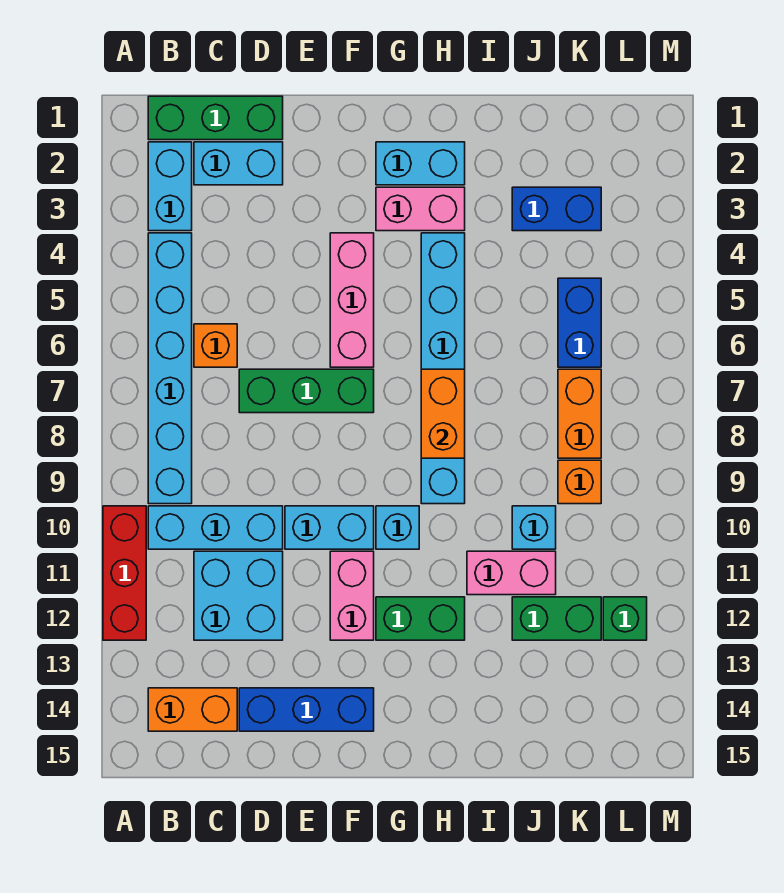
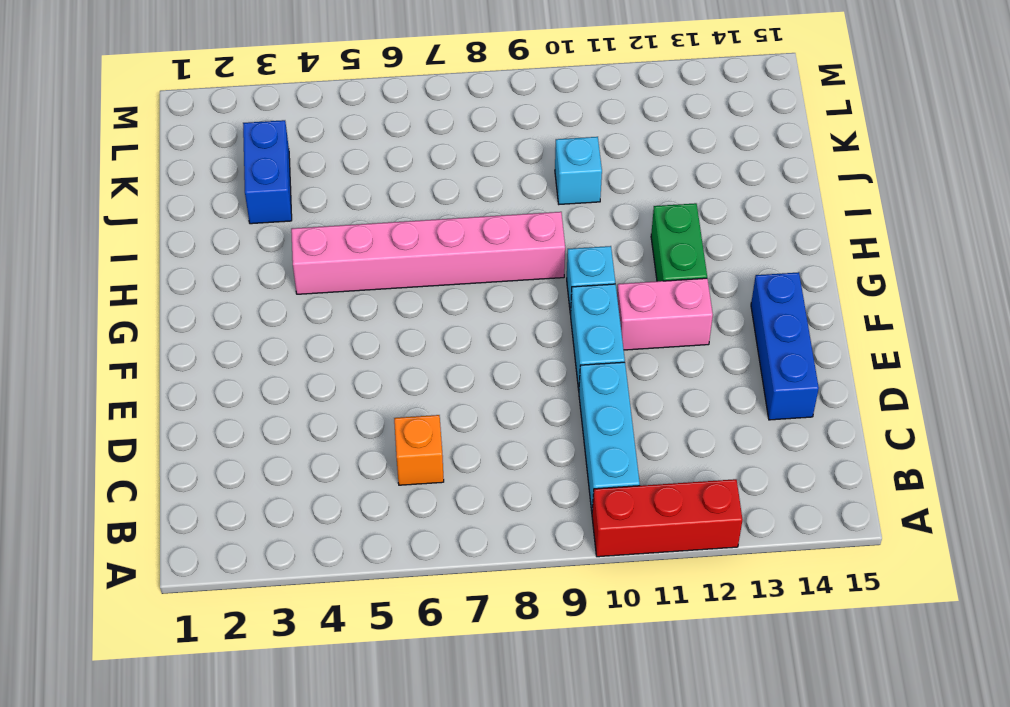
pink brick H4:H9 level 1 -> cyan brick H4:H9 level 1
none -> green brick B1:D1 level 1
none -> cyan brick B2:B3 level 1
none -> cyan brick B4:B9 level 1

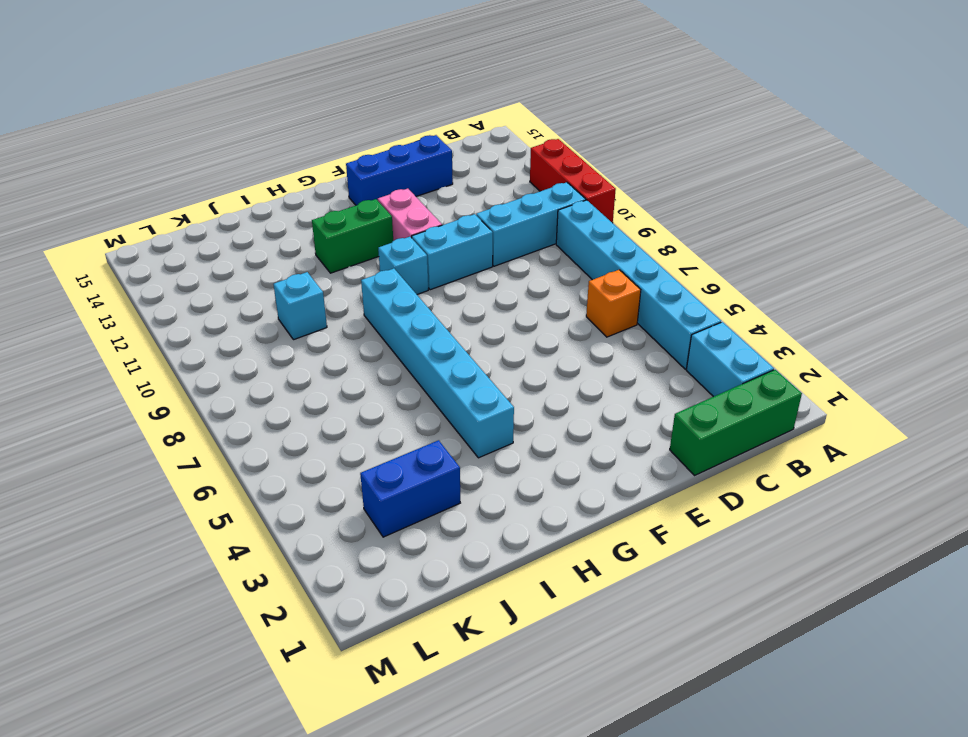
none -> orange brick B14:C14 level 1
none -> cyan brick C2:D2 level 1
none -> cyan brick C11:D12 level 1

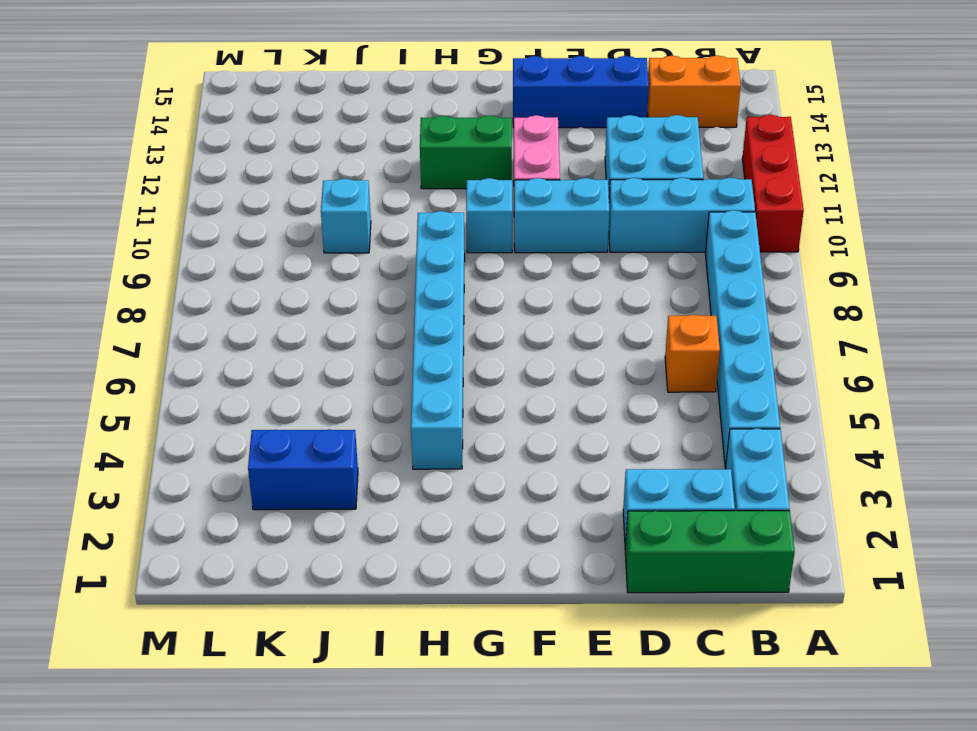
none -> green brick D7:F7 level 1
none -> pink brick F4:F6 level 1
none -> cyan brick G2:H2 level 1

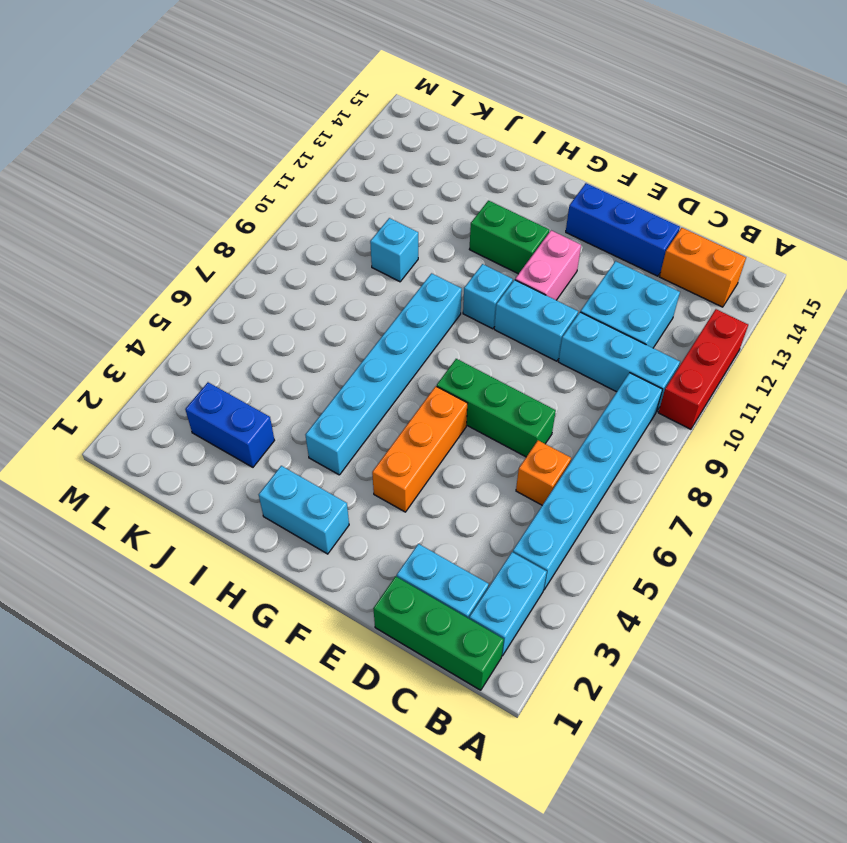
orange brick F4:F6 level 1 -> pink brick F4:F6 level 1
none -> pink brick G3:H3 level 1
none -> pink brick I11:J11 level 1
none -> green brick J12:K12 level 1

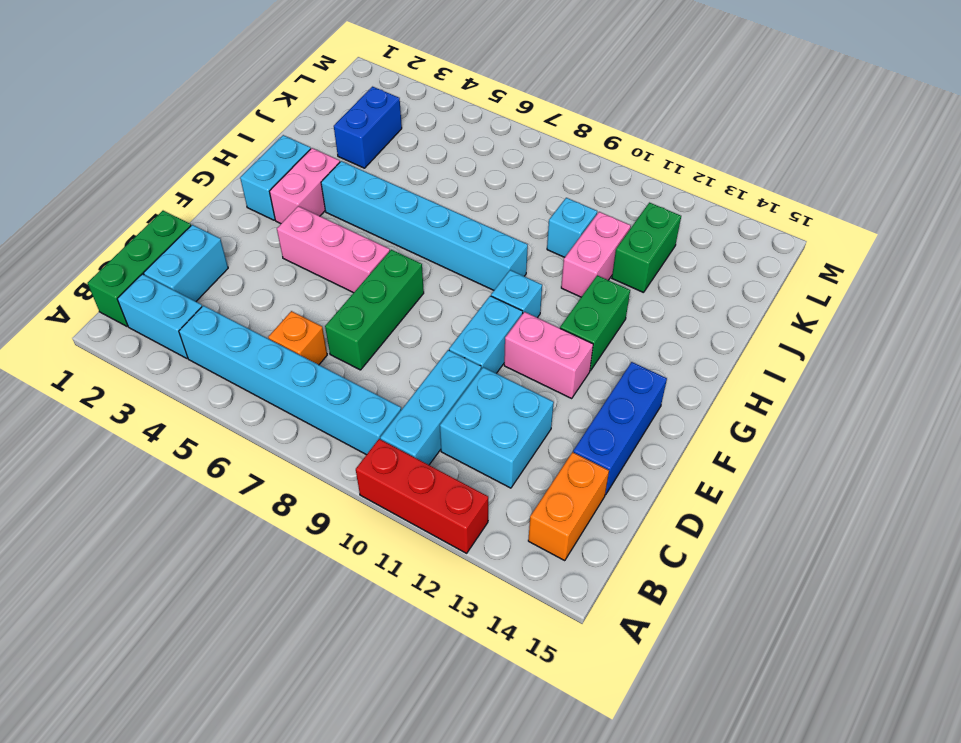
none -> blue brick K5:K6 level 1
none -> orange brick K7:K8 level 1
none -> orange brick K9 level 1

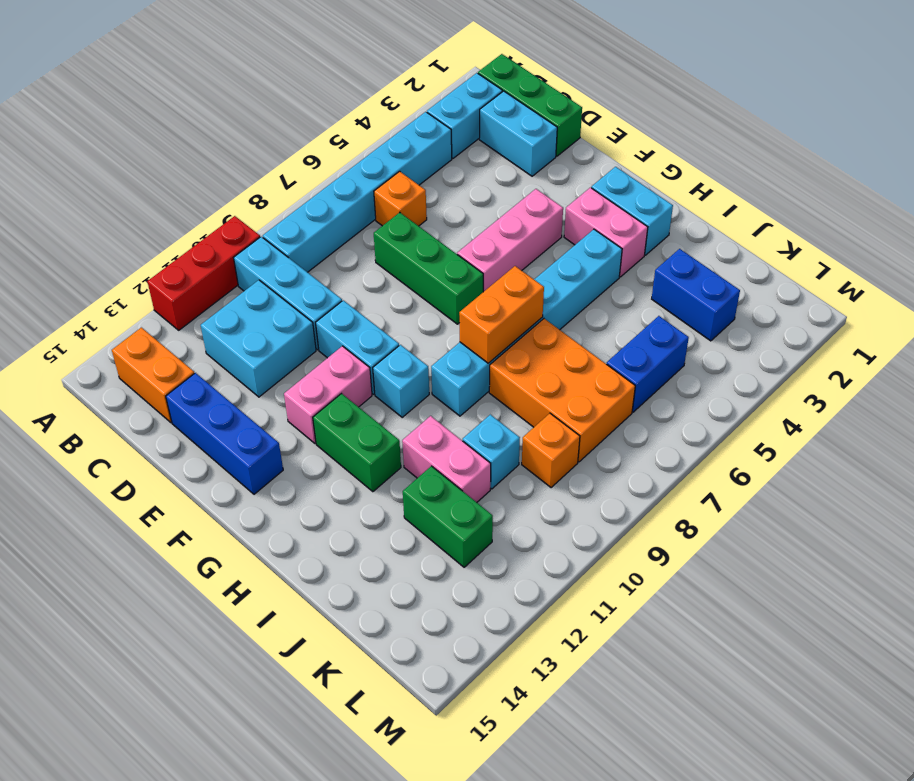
orange brick I7:K8 level 1 -> orange brick K7:K8 level 1
none -> green brick L12 level 1

